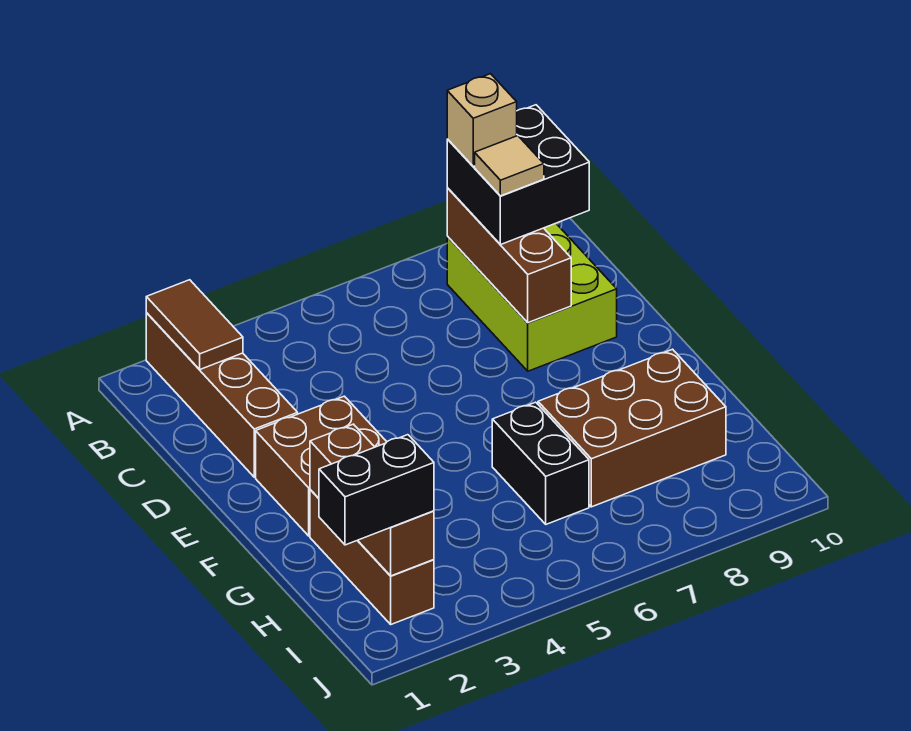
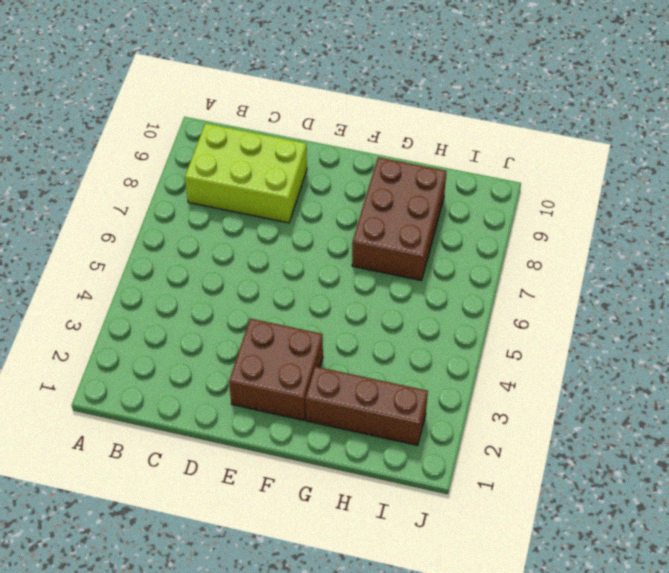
none -> brown brick A2:D2 level 1
none -> black brick G6:H6 level 1
none -> brown tile A2:B2 level 2

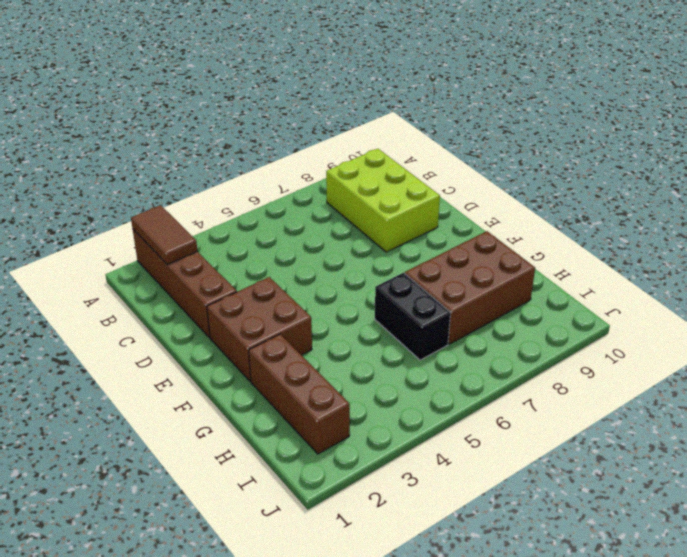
none -> brown brick B8:D8 level 2
none -> brown brick G2:I2 level 2
none -> black brick B8:C9 level 3

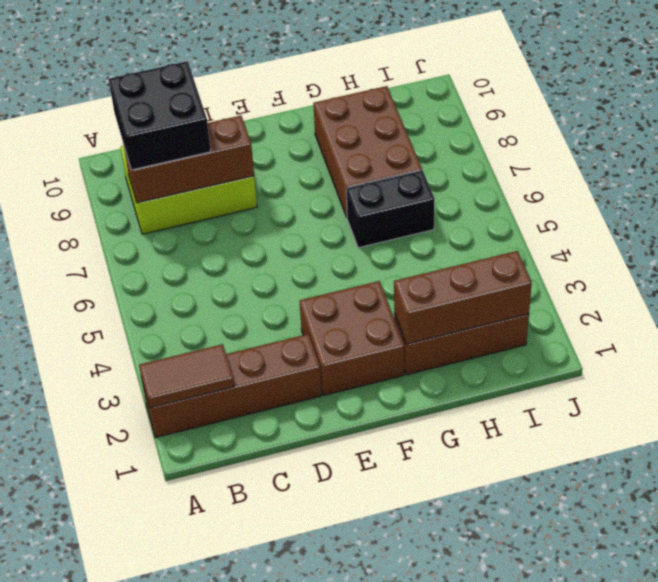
none -> black brick I1:I2 level 3
none -> tan brick B8 level 4
none -> tan tile C8 level 4

